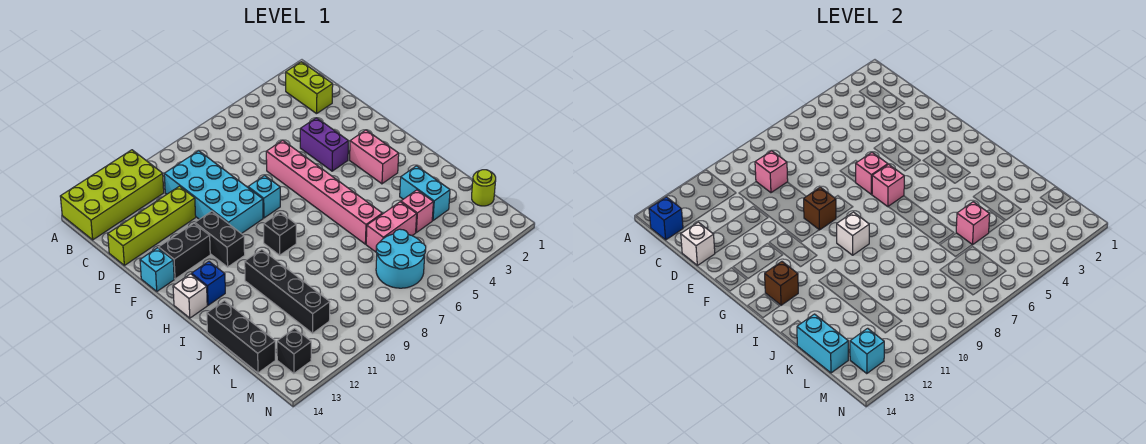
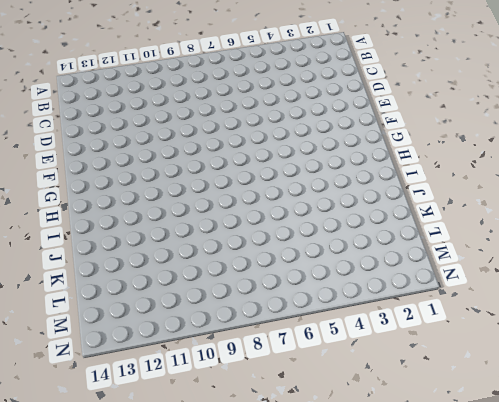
none -> lime brick A11:B14 level 1
none -> lime brick B2:C2 level 1
none -> cyan brick C9:F10 level 1
none -> lime brick D11:D14 level 1

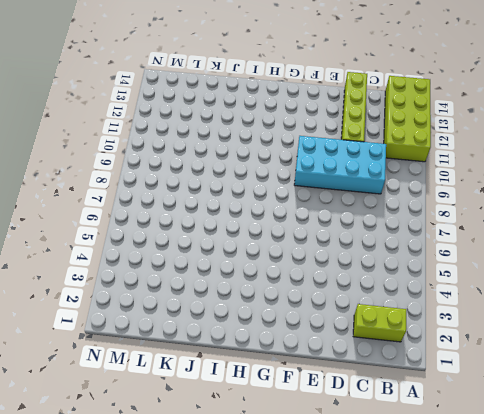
none -> purple brick E4:F4 level 1
none -> pink brick E6:J6 level 1
none -> cyan brick F8 level 1
none -> black brick F11:G11 level 1

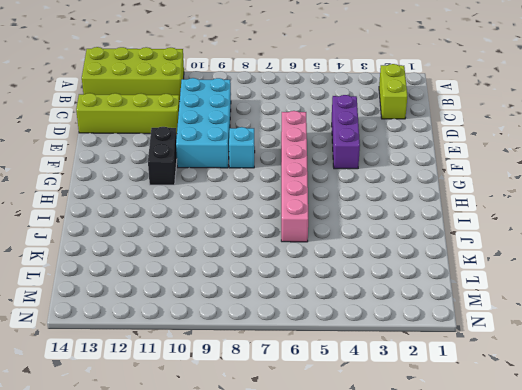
purple brick D4:F4 level 1 -> purple brick E4:F4 level 1
none -> black brick F12:F13 level 1
none -> cyan brick F14 level 1
none -> pink brick G3:H3 level 1
none -> black brick H9 level 1

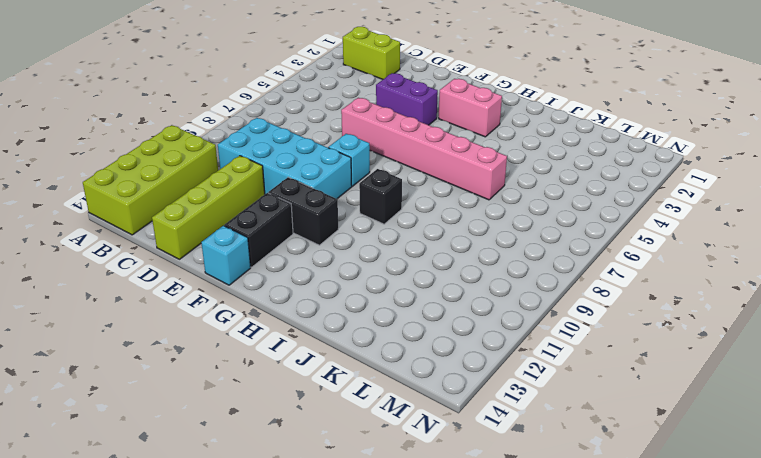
none -> blue brick H13 level 1
none -> white brick H14 level 1
none -> black brick I11:L11 level 1
none -> cyan brick J3:K3 level 1

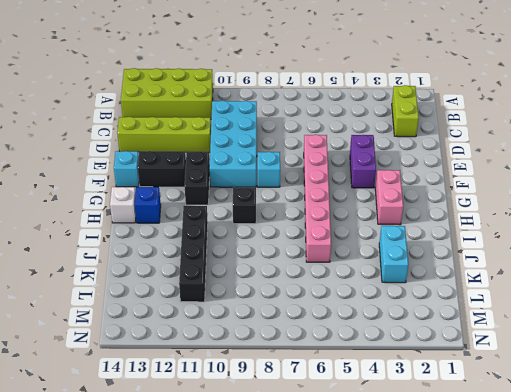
none -> black brick J14:L14 level 1
none -> pink brick K4 level 1
none -> pink brick K5:K6 level 1
none -> lime round brick L1 level 1

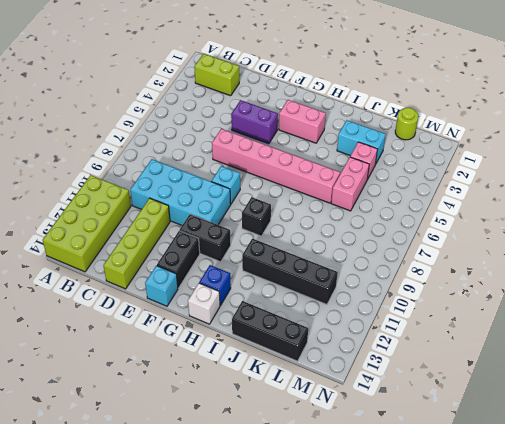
none -> cyan round brick L6:M7 level 1
none -> black brick M13 level 1
none -> blue brick B14 level 2
none -> pink brick C9 level 2

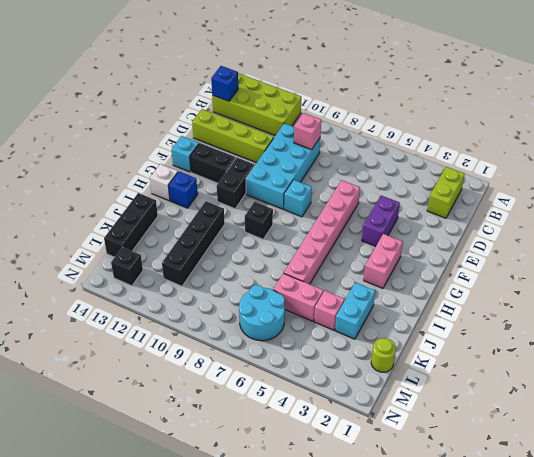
none -> white brick D14 level 2
none -> pink brick F6 level 2
none -> brown brick F9 level 2
none -> pink brick G6 level 2

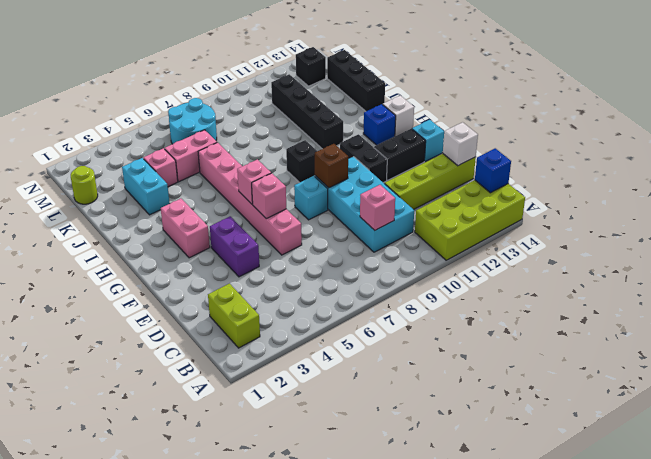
none -> white brick H9 level 2
none -> brown brick H13 level 2
none -> pink brick K5 level 2
none -> cyan brick K14:L14 level 2

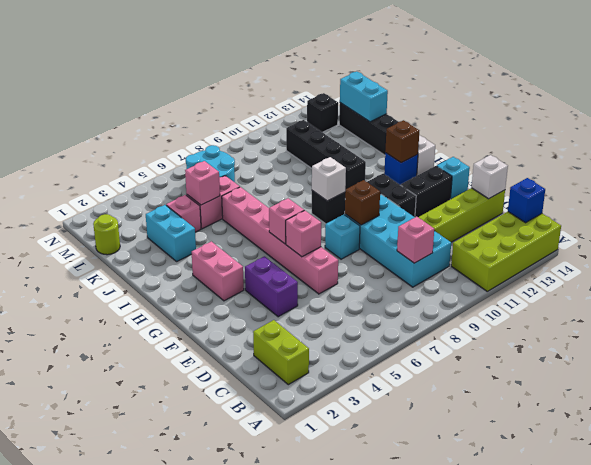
none -> cyan brick M13 level 2

